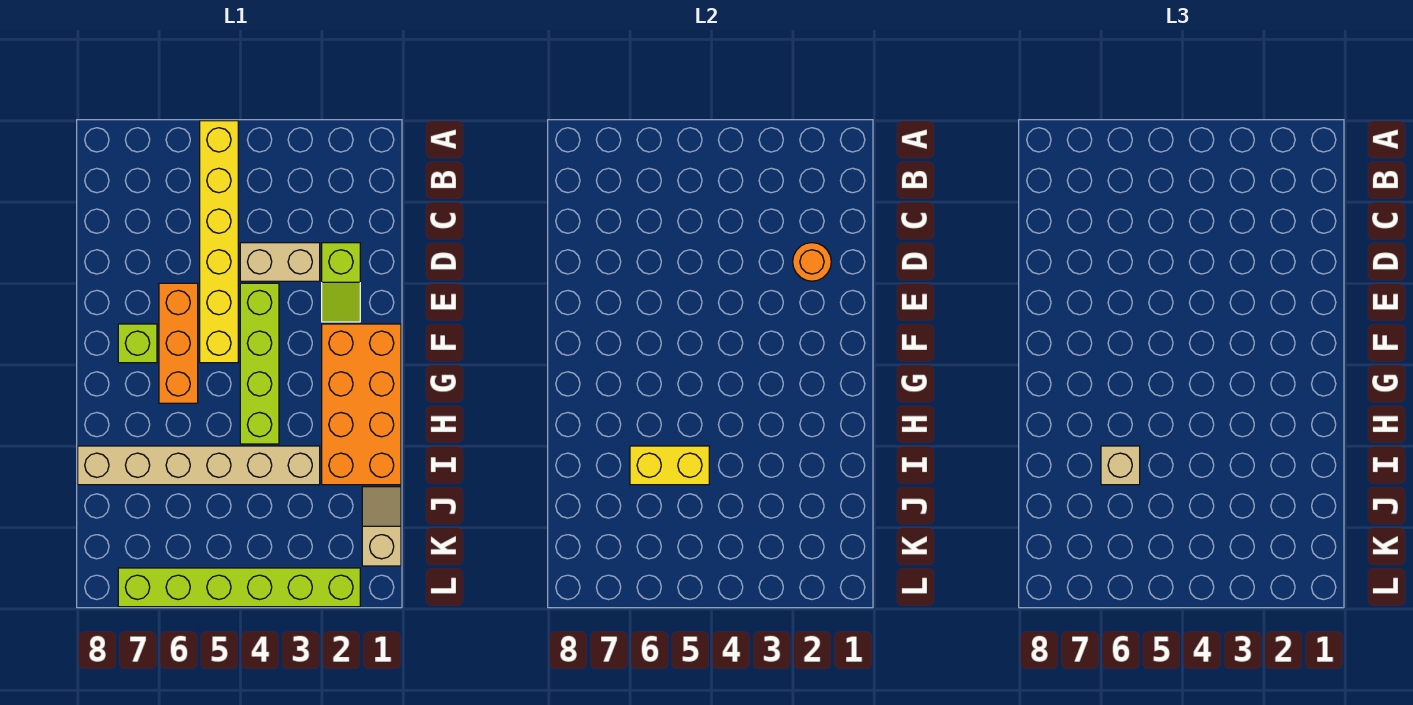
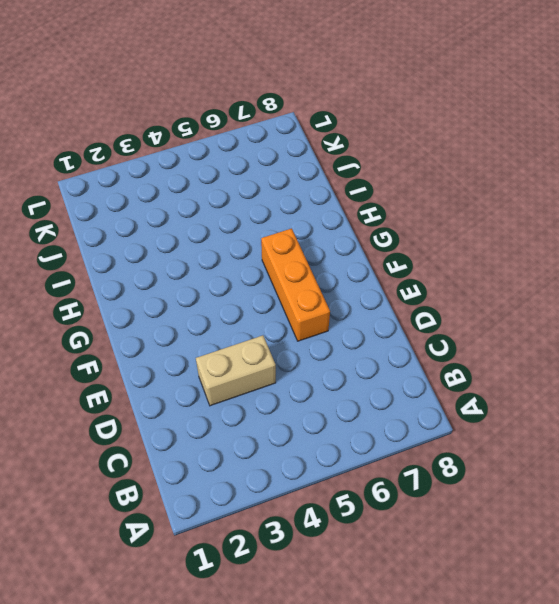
none -> yellow brick A5:F5 level 1
none -> lime slope D2:E2 level 1 top D
none -> lime brick E4:H4 level 1

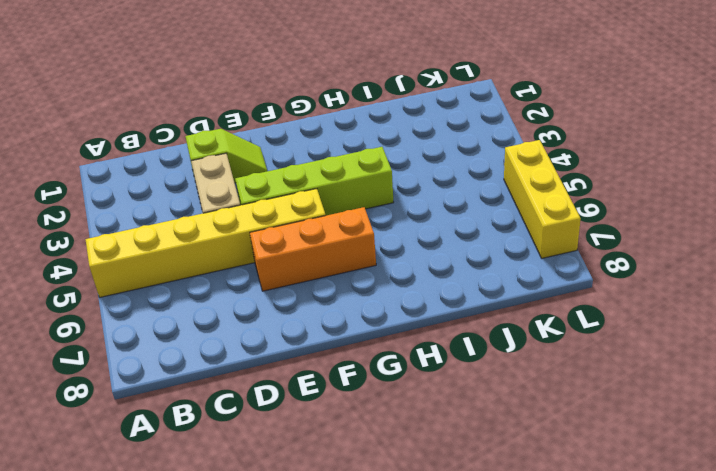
yellow brick L5:L7 level 1 -> lime brick L2:L7 level 1
none -> orange brick F1:I2 level 1
none -> lime brick F7 level 1
none -> tan brick I3:I8 level 1

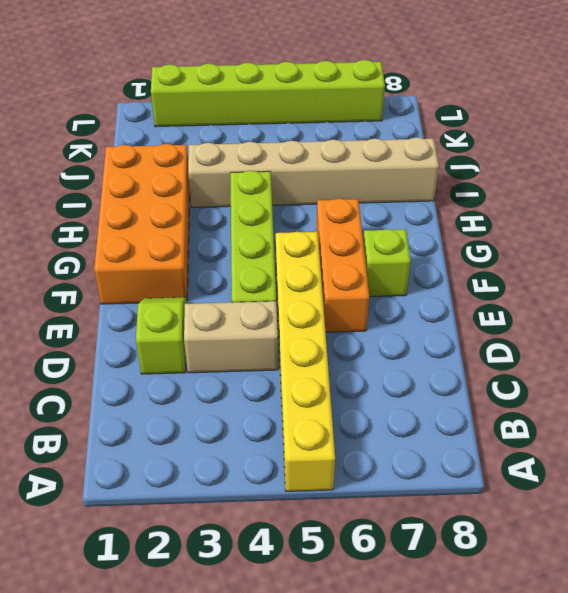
none -> tan slope J1:K1 level 1 top K
none -> orange round brick D2 level 2
none -> yellow brick I5:I6 level 2

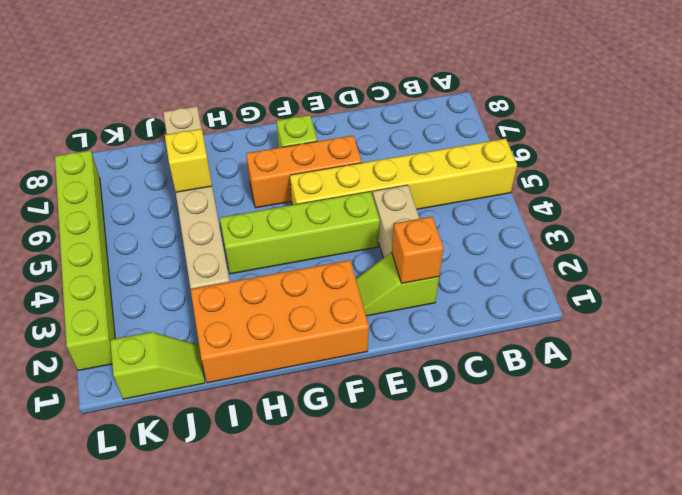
orange brick D2 level 2 -> orange round brick D2 level 2
yellow brick I6 level 2 -> yellow brick I5:I6 level 2
lime slope J1:K1 level 1 top K -> tan slope J1:K1 level 1 top K
none -> tan brick I6 level 3

